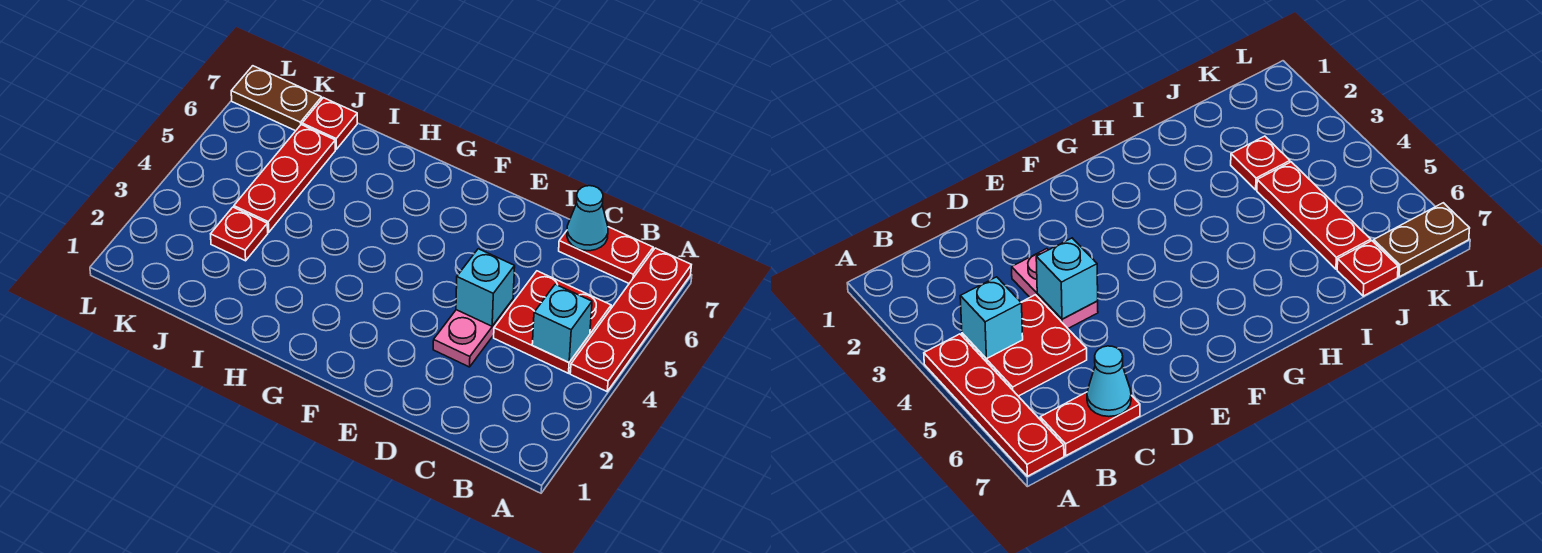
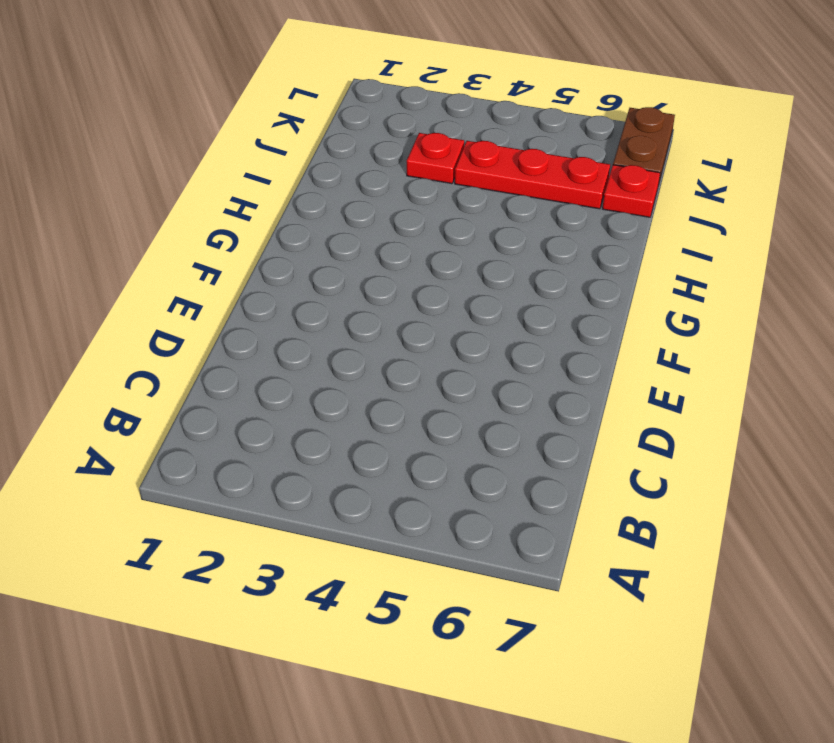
none -> red plate A4:A7 level 1
none -> red plate B4:C5 level 1

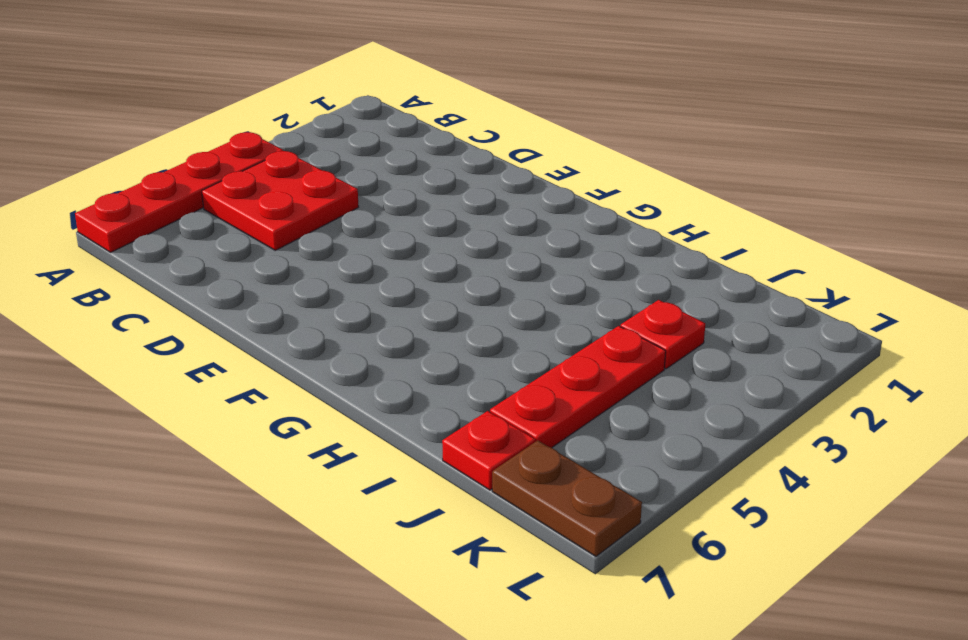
none -> red plate B7:C7 level 1
none -> pink plate D3:D4 level 1

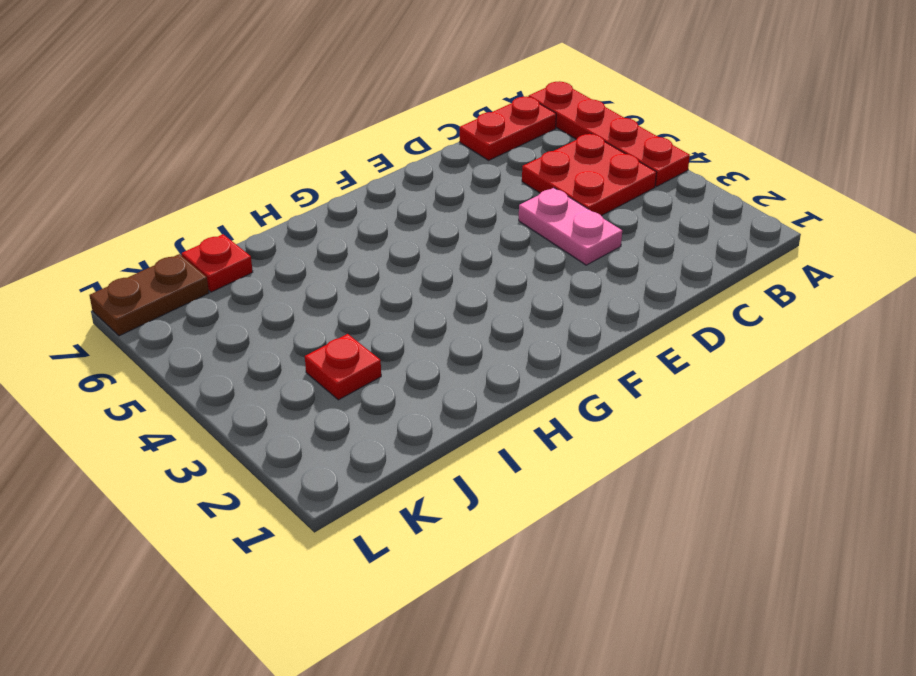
none -> red plate J4:J6 level 1
none -> cyan brick B4 level 2

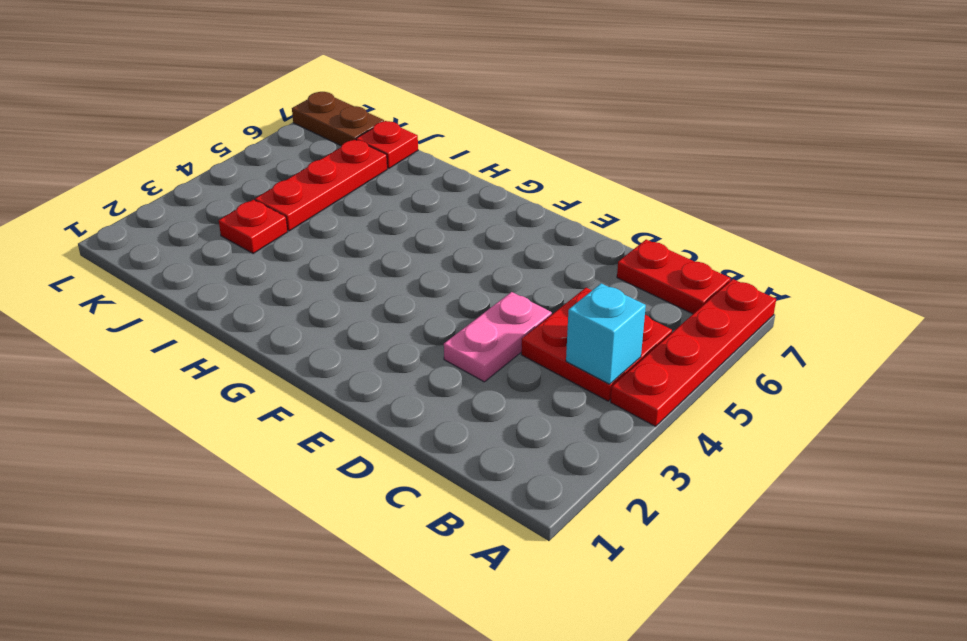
none -> cyan cone C7 level 2
none -> cyan brick D4 level 2

